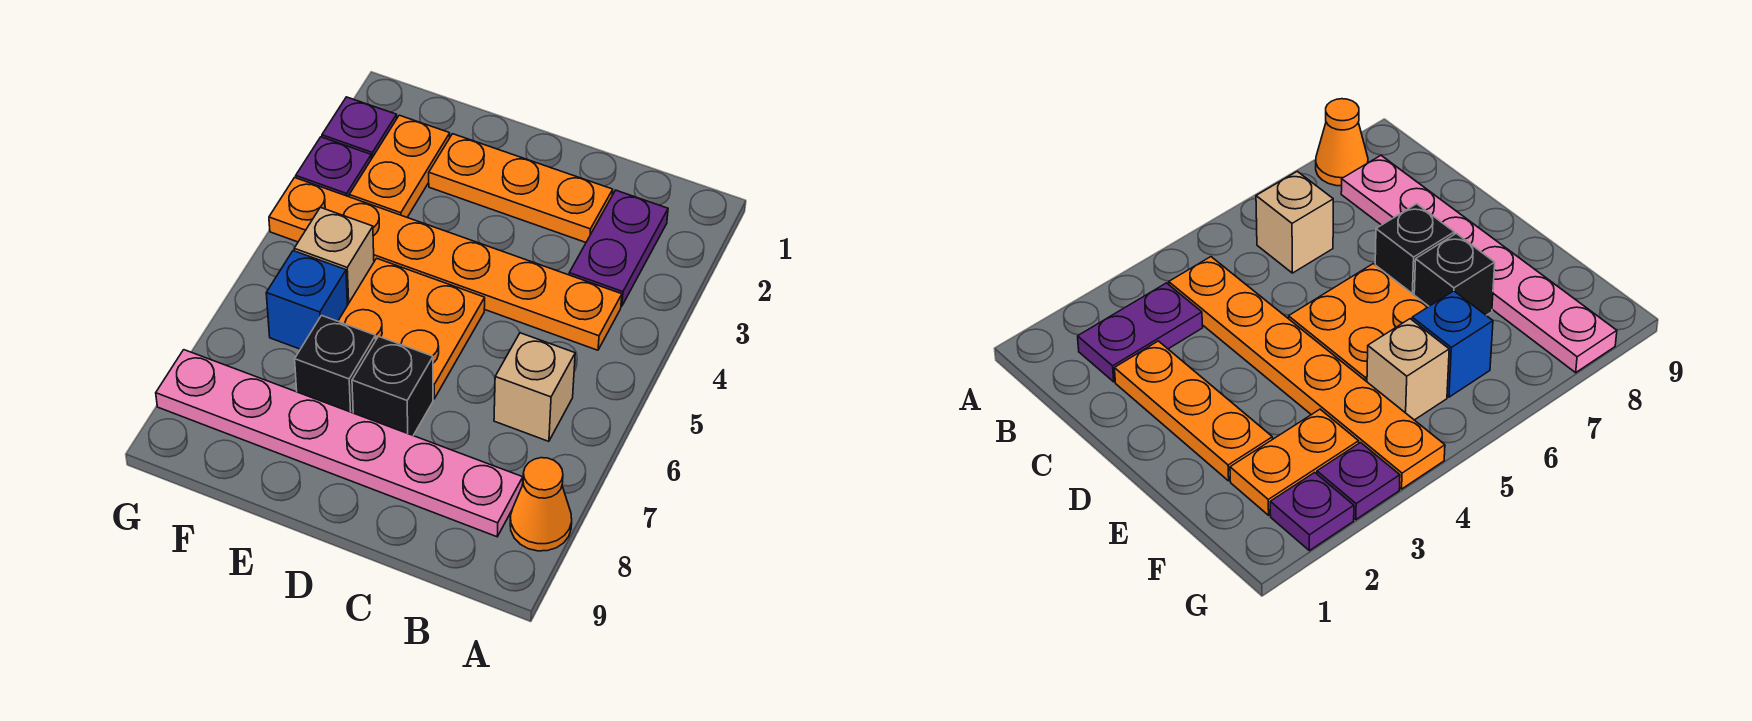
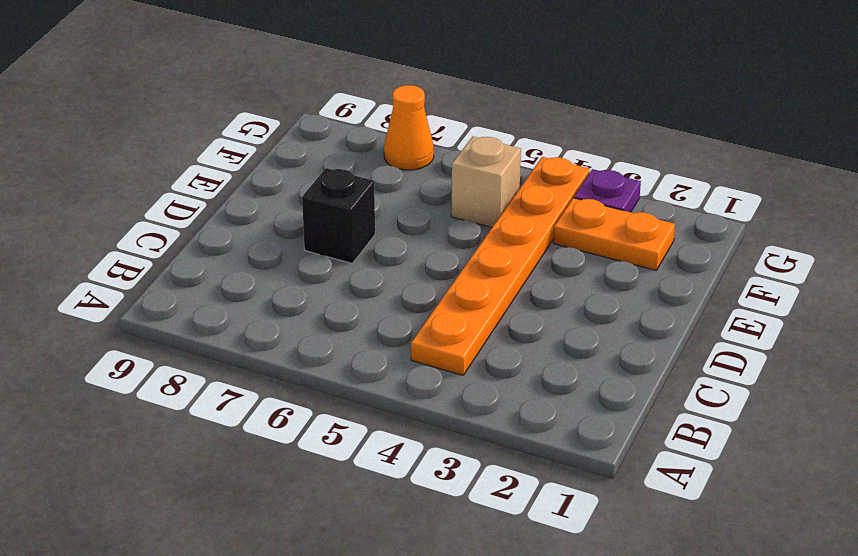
orange cone G7 level 1 -> orange cone A8 level 1
none -> purple plate B2:B3 level 1
none -> tan brick B6 level 1
none -> pink plate B8:G8 level 1

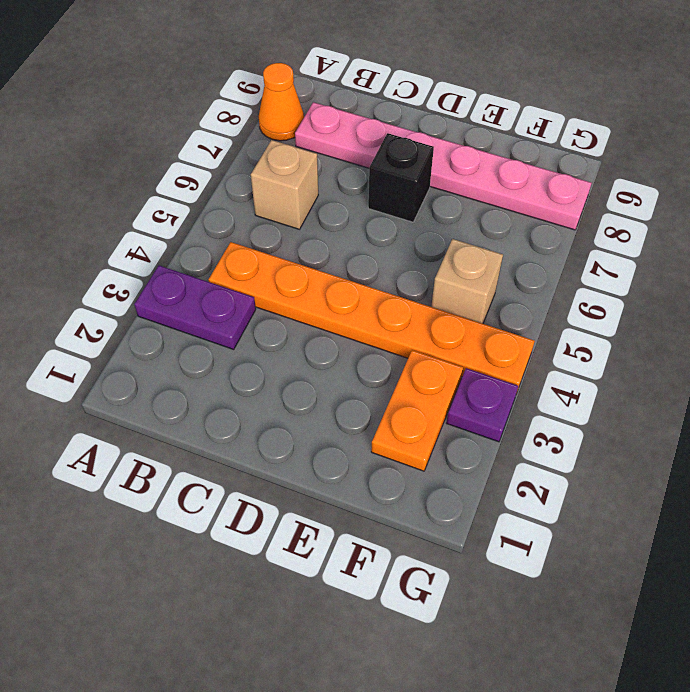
purple plate A3:B3 level 1 -> purple plate B2:B3 level 1
none -> orange plate C2:E2 level 1
none -> orange plate D5:E6 level 1
none -> black brick E7 level 1

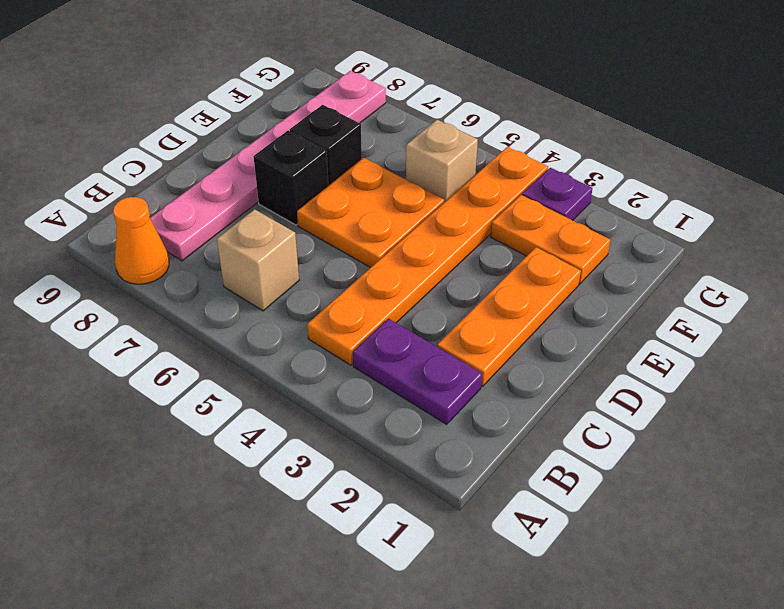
none -> blue brick F6 level 1
none -> purple plate G2 level 1

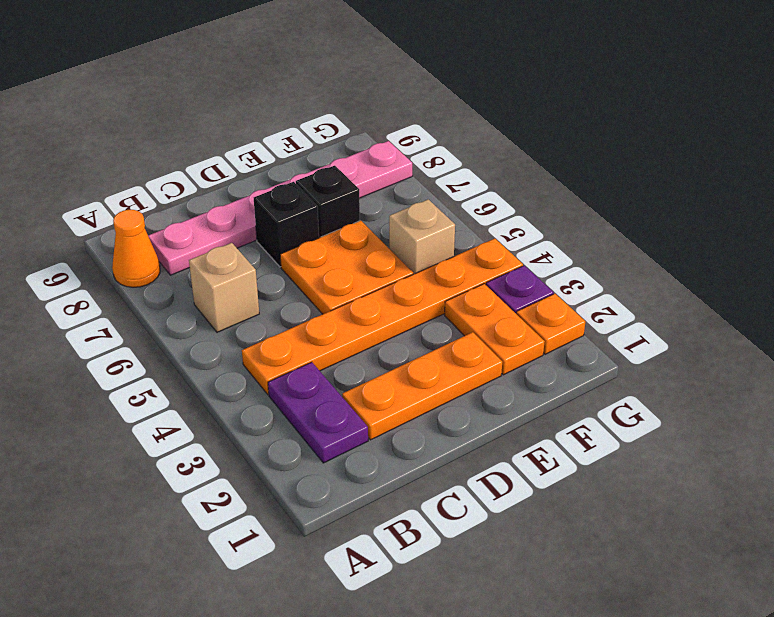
orange plate G2 level 1 -> purple plate G2 level 1
none -> blue brick F6 level 1

